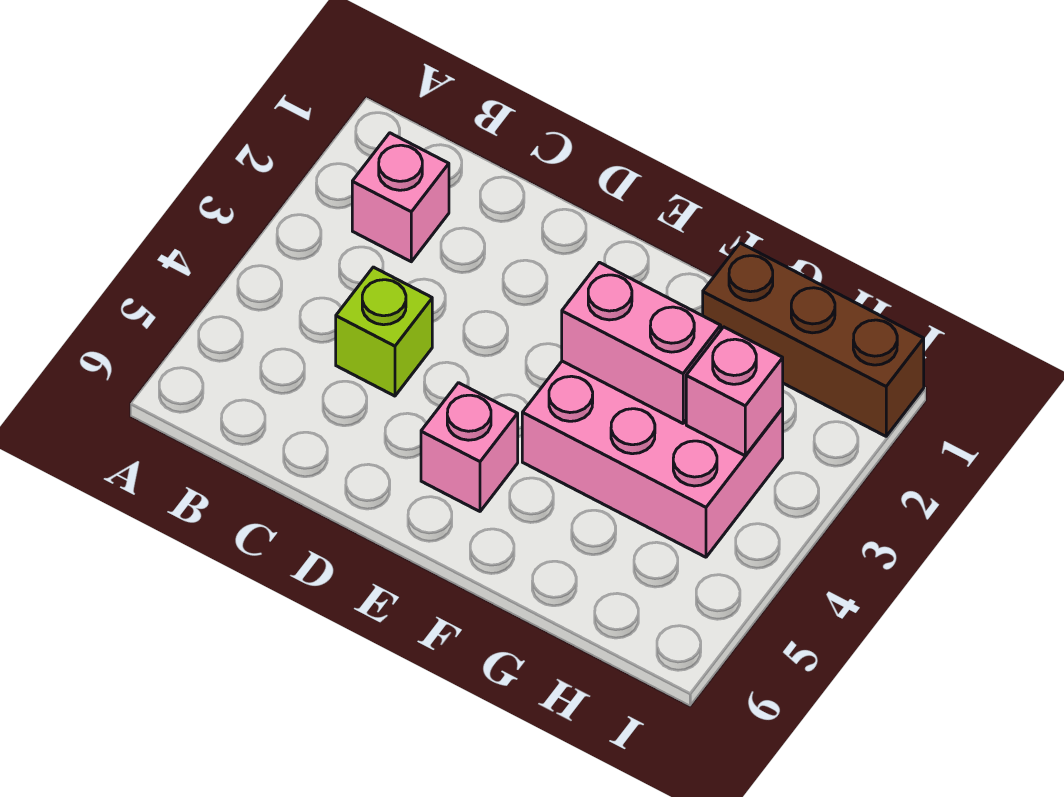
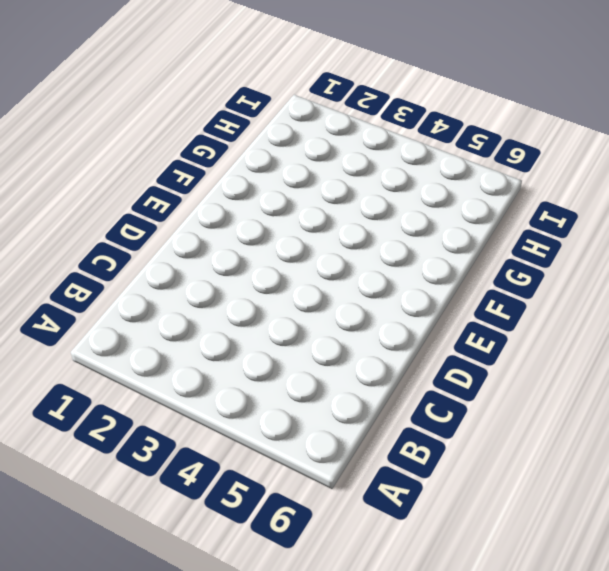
none -> pink brick B2 level 1
none -> lime brick C4 level 1

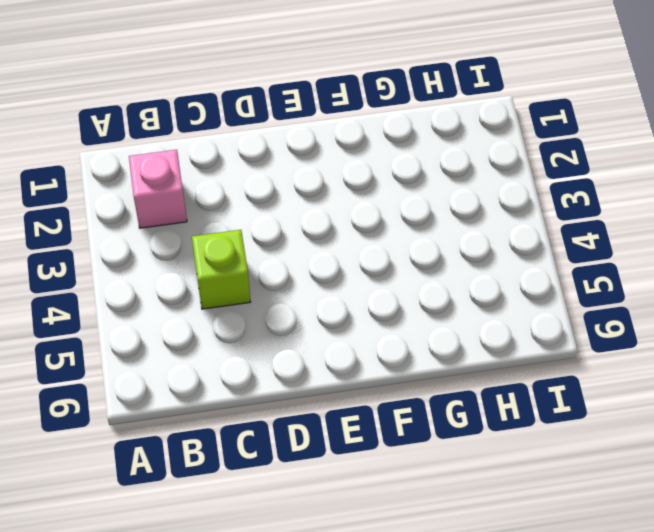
none -> pink brick E5 level 1
none -> pink brick F3:H4 level 1

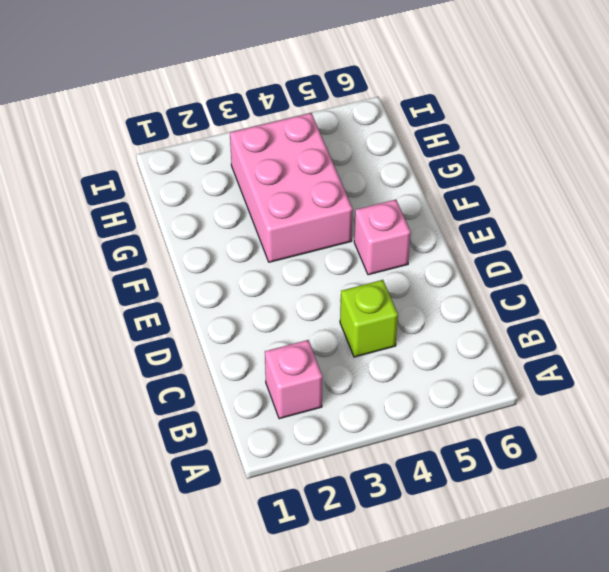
none -> brown brick G1:I1 level 1
none -> pink brick F3:G3 level 2

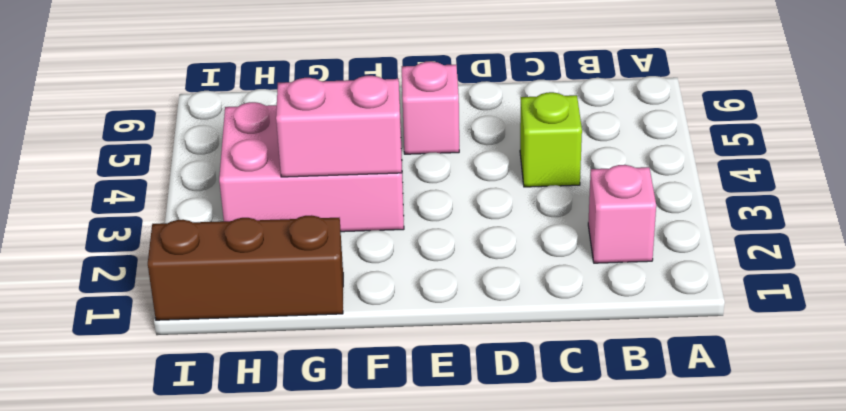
none -> pink brick H3 level 2

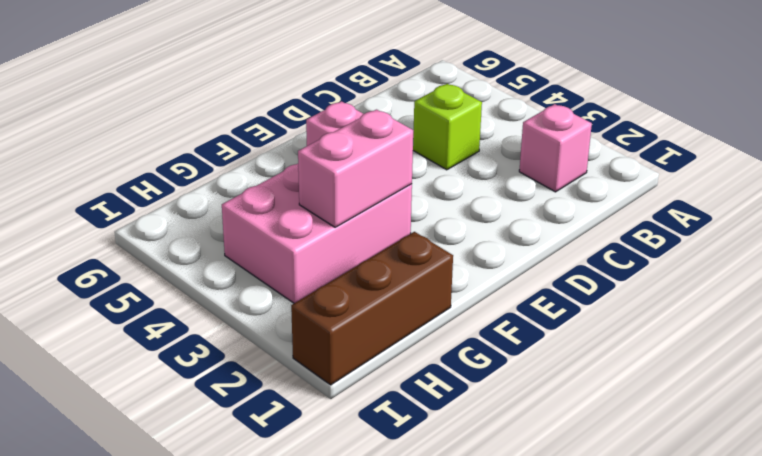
none -> pink brick H3 level 2

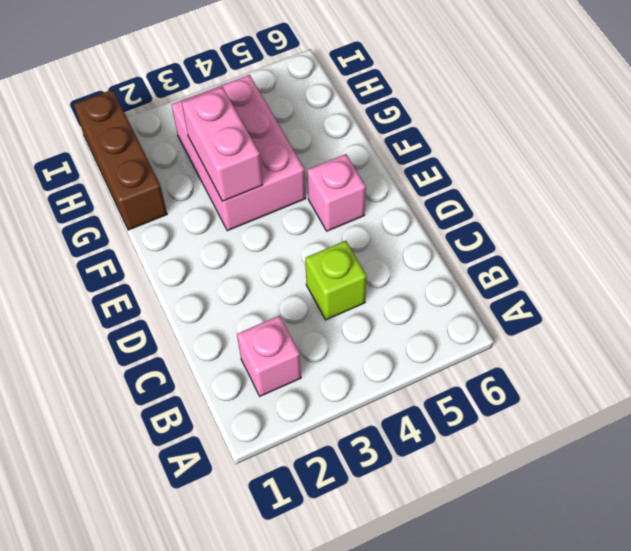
none -> pink brick H3 level 2

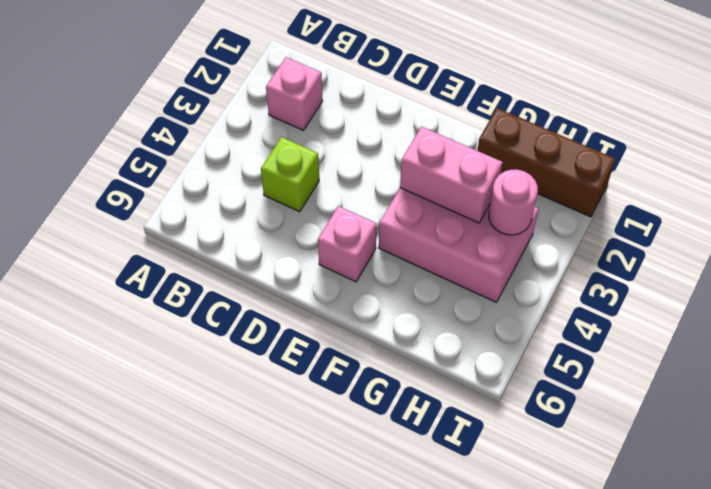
pink round brick H3 level 2 -> pink brick H3 level 2

